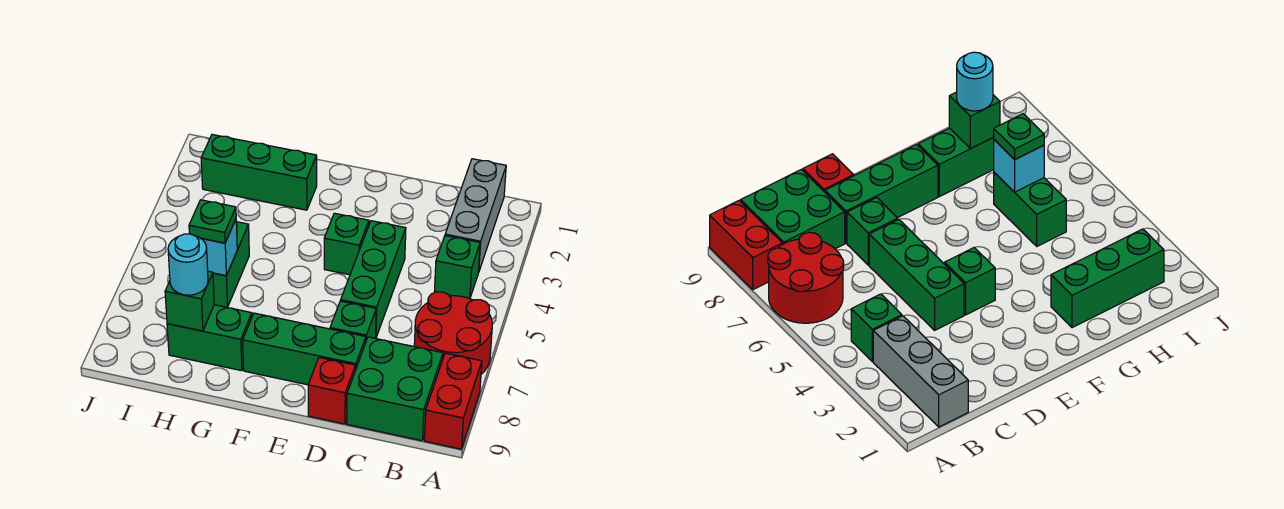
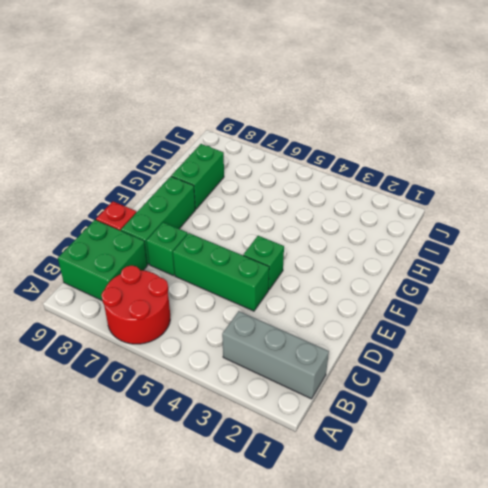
none -> red brick A8:A9 level 1
none -> green brick B4 level 1
none -> green brick G2:I2 level 1

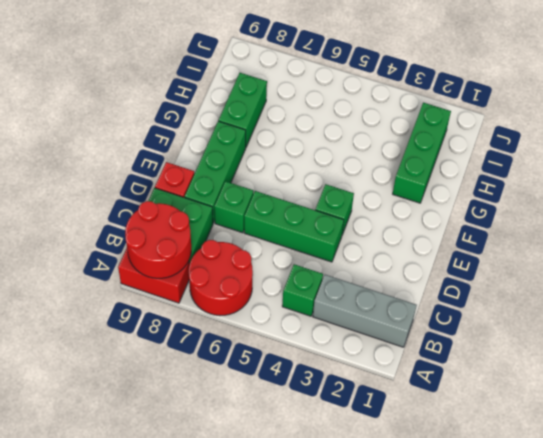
red round brick A8:B9 level 2 -> none
none -> green brick H5:H6 level 1
none -> cyan brick H6 level 2
none -> green brick H8 level 2

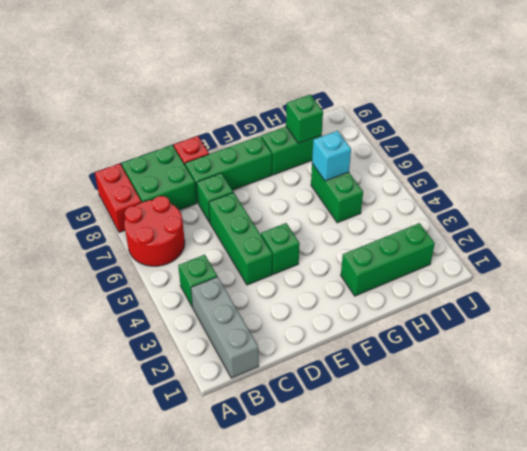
none -> green plate H6 level 3
none -> cyan round brick H8 level 3

